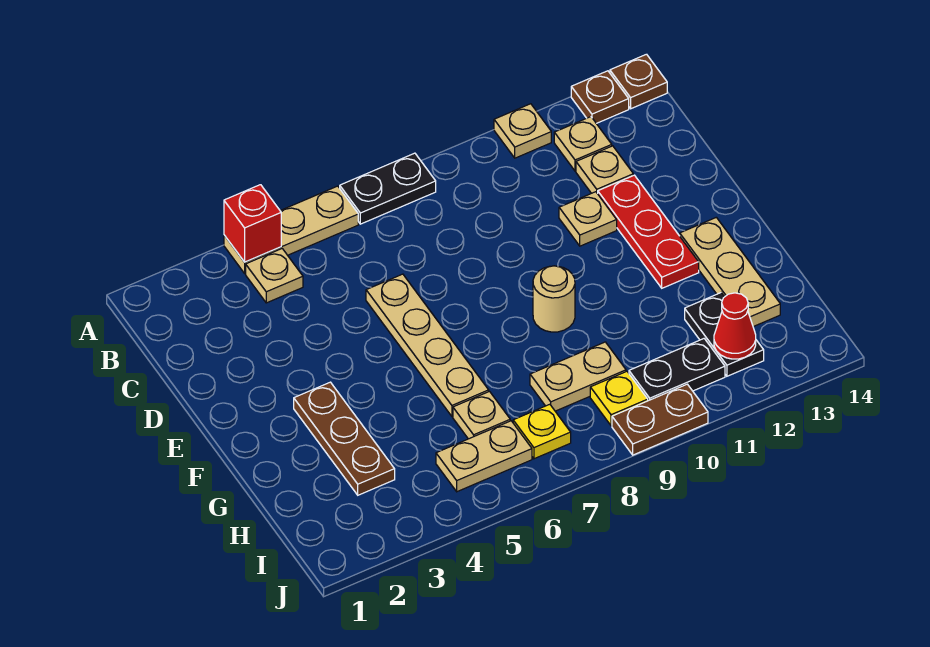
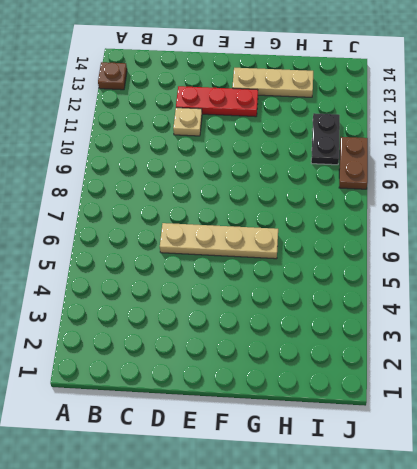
none -> tan plate A4:A6 level 1
none -> black plate A7:A8 level 1
none -> tan plate A11 level 1

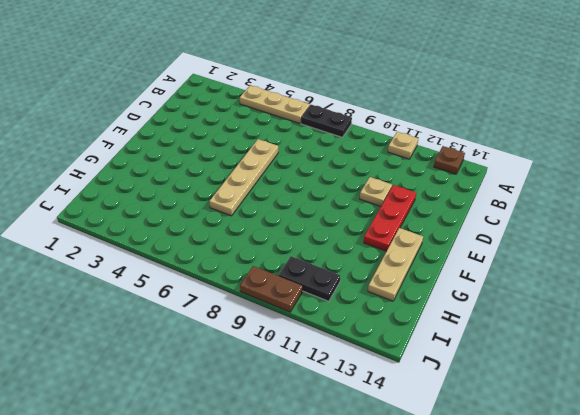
none -> brown plate A14 level 1
none -> tan plate B4 level 1
none -> tan plate B12 level 1

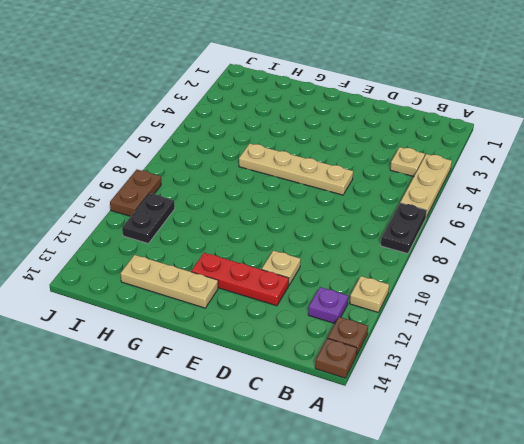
purple plate B12 level 1 -> tan plate B12 level 1
none -> tan plate C12 level 1
none -> brown plate F3:H3 level 1
none -> tan round brick F9 level 1

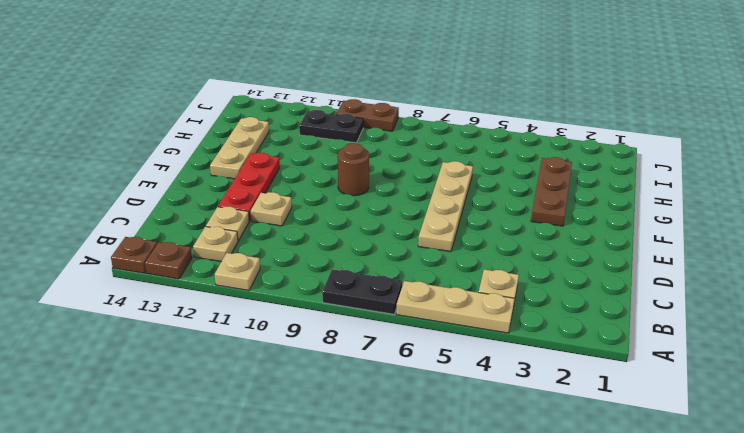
brown round brick F9 level 1 -> tan round brick F9 level 1
none -> tan plate H6 level 1
none -> tan plate H8:H9 level 1
none -> black plate H12:I12 level 1

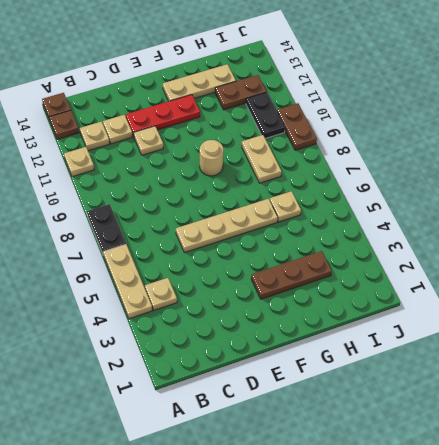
brown plate H12:I12 level 1 -> black plate H12:I12 level 1
none -> tan plate I5:I6 level 1
none -> yellow plate I7 level 1
none -> yellow plate I9 level 1

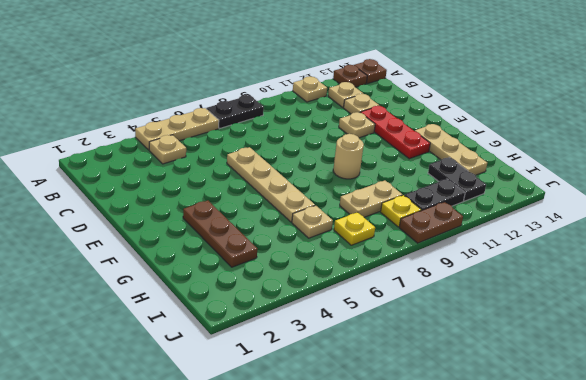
none -> tan plate I5:I6 level 1
none -> red brick A4 level 2
none -> red cone I12 level 2

